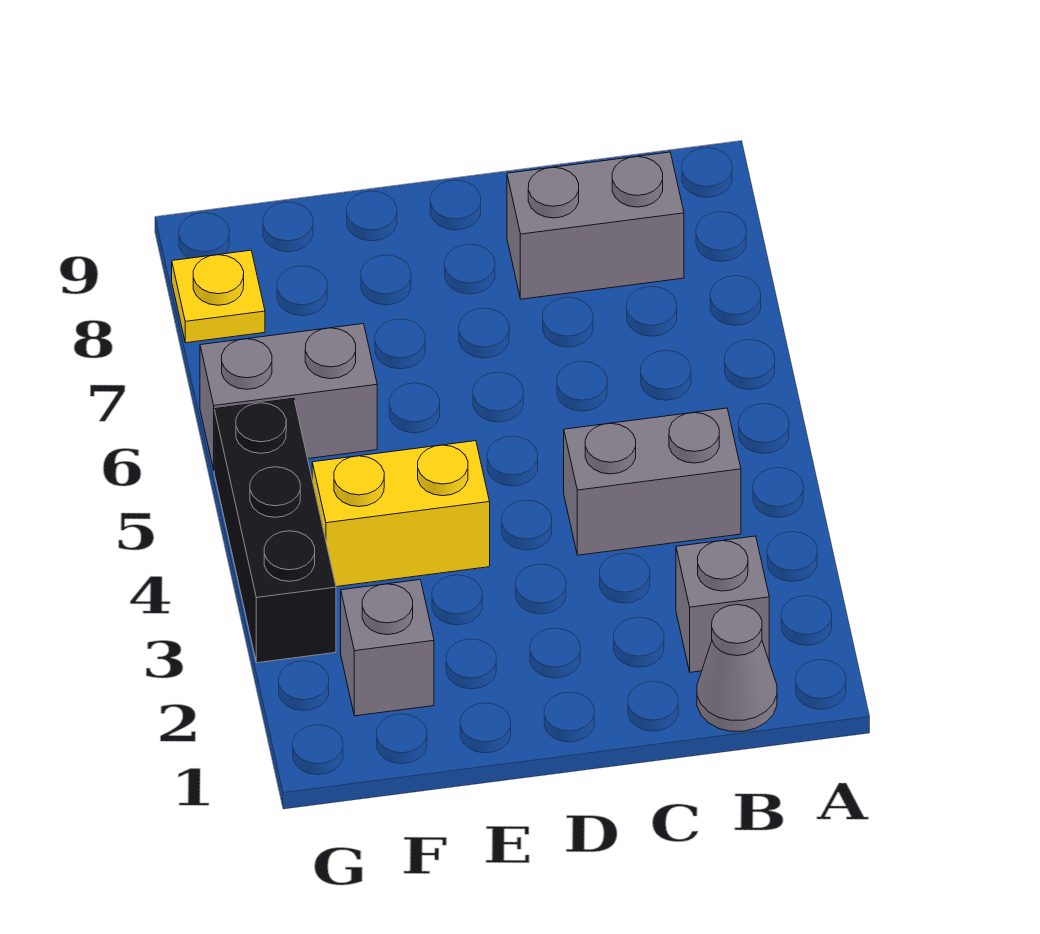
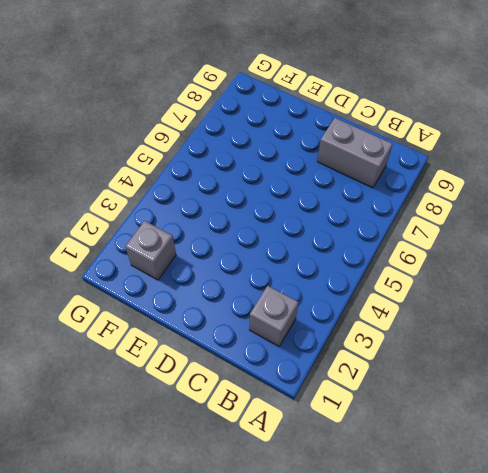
none -> grey cone B1 level 1
none -> grey brick B4:C4 level 1

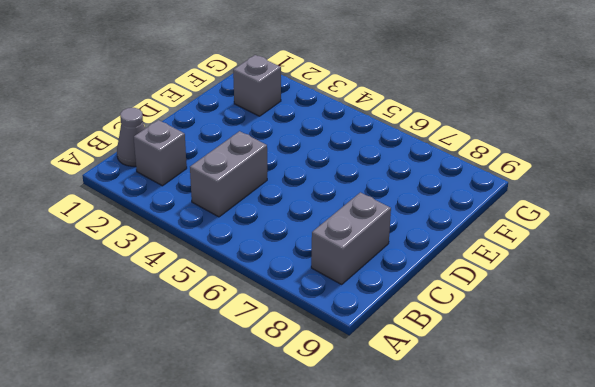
none -> yellow brick E4:F4 level 1
none -> grey brick F6:G6 level 1

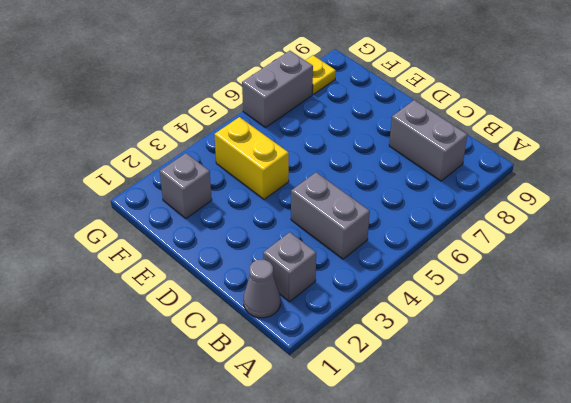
grey brick G6:G7 level 1 -> grey brick F6:G6 level 1
none -> black brick G3:G5 level 1

